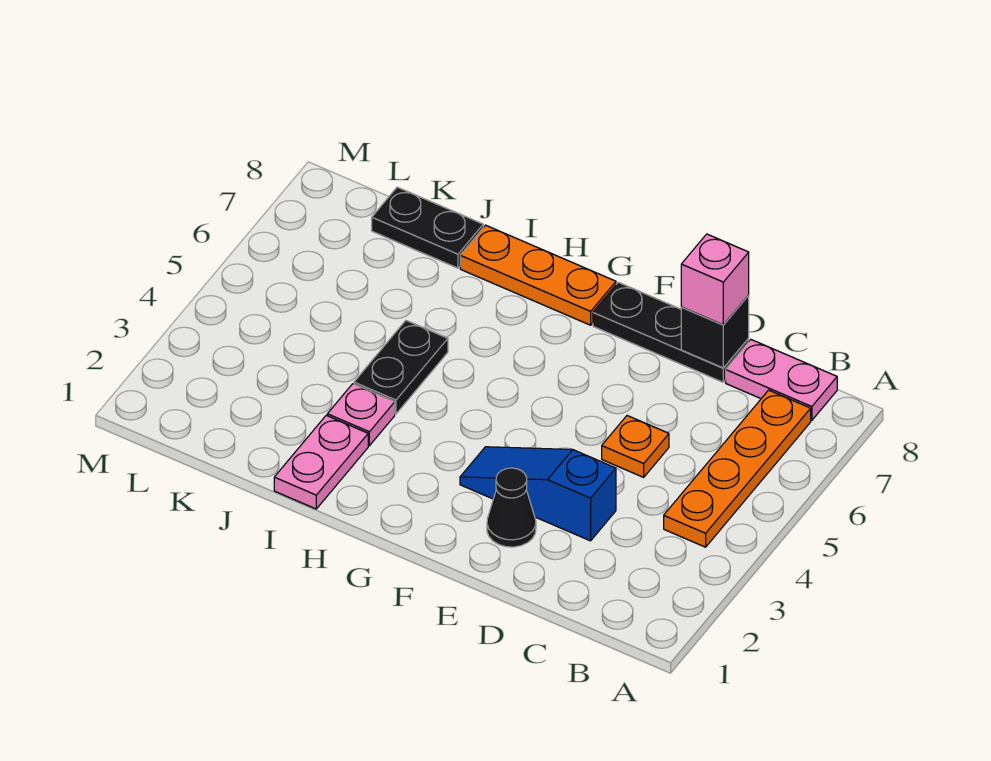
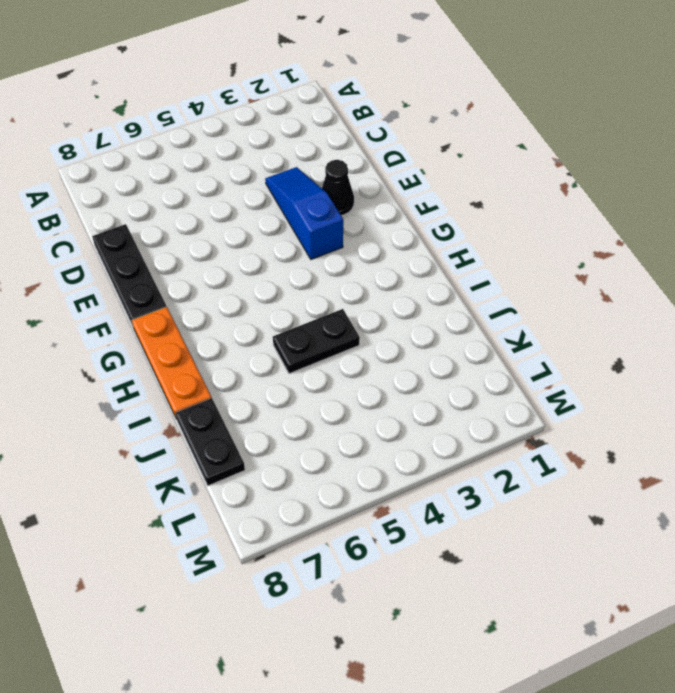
blue slope D3:F3 level 1 top F -> blue slope D3:F3 level 1 top D
none -> orange plate B4:B7 level 1
none -> pink plate B8:C8 level 1
none -> orange plate D5 level 1

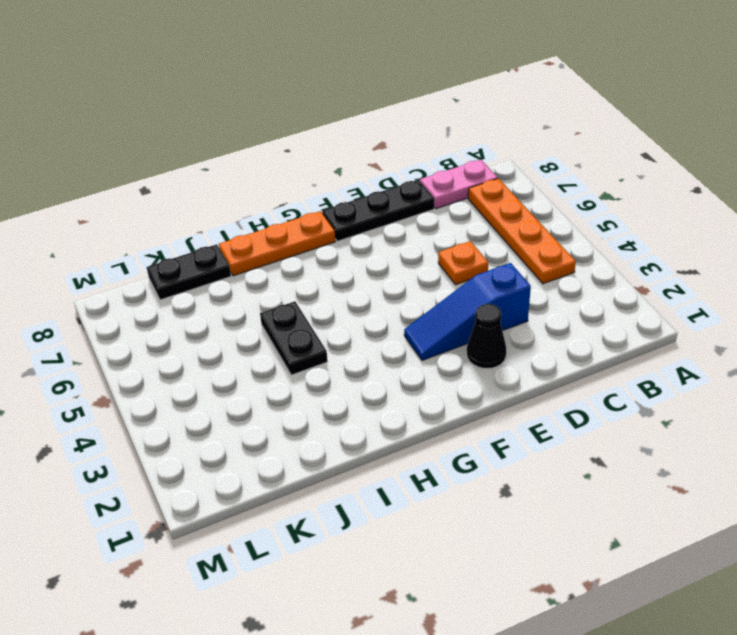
none -> pink plate I1:I2 level 1
none -> pink plate I3 level 1
none -> black brick D8 level 2

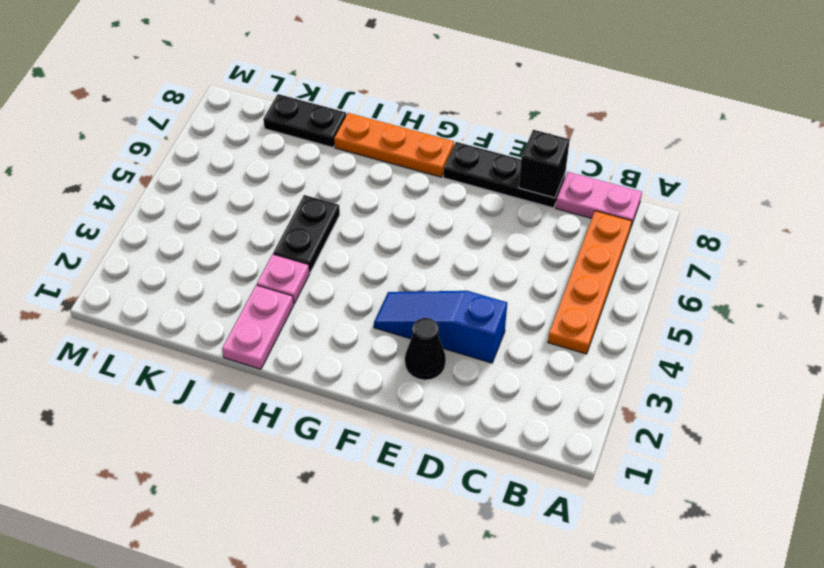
none -> orange plate D5 level 1
none -> pink brick D8 level 3

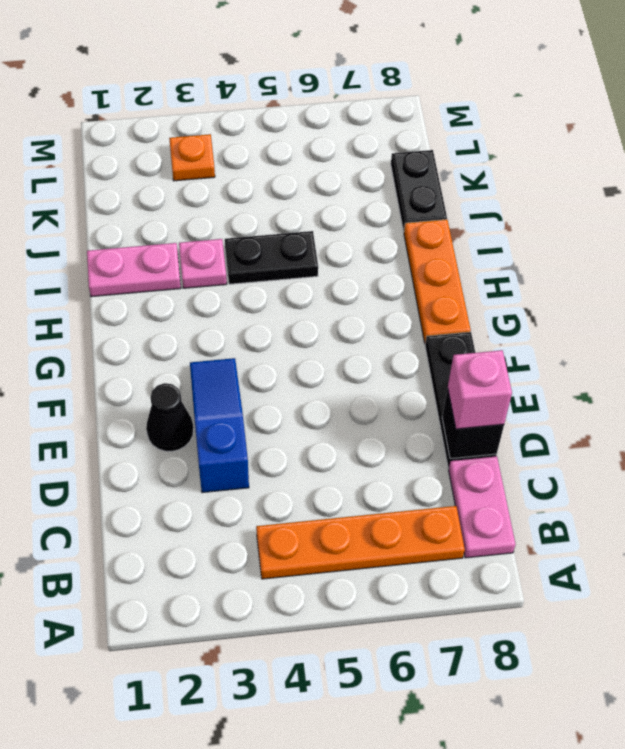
orange plate L3 level 1 -> orange plate D5 level 1

